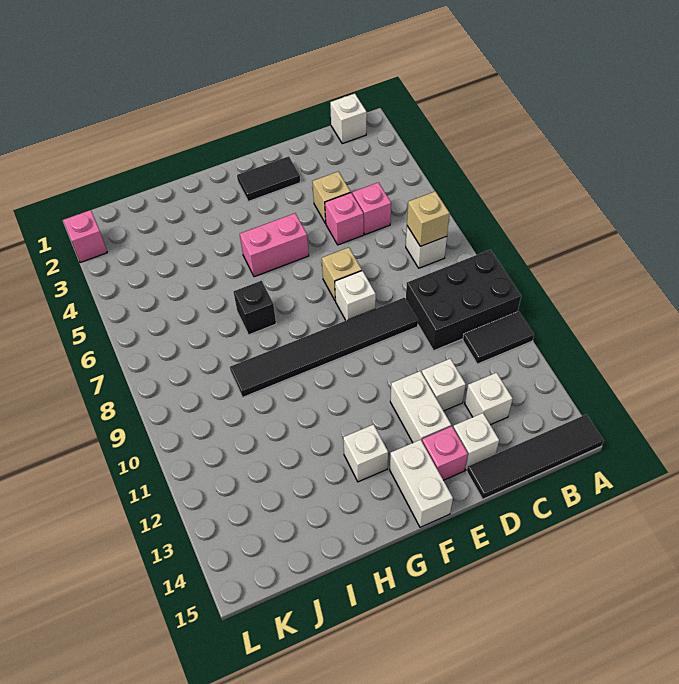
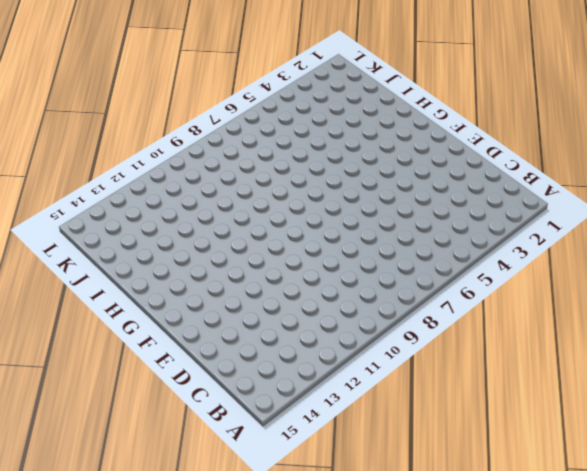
none -> black brick A9:C10 level 1
none -> black tile A11:B11 level 1
none -> black tile A15:D15 level 1

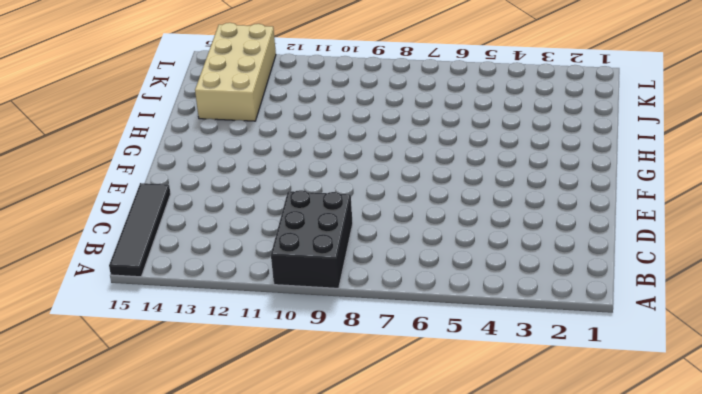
tan brick I13:L14 level 1 -> none
none -> black tile A11:B11 level 1
none -> white brick B1 level 1
none -> white brick B7 level 1

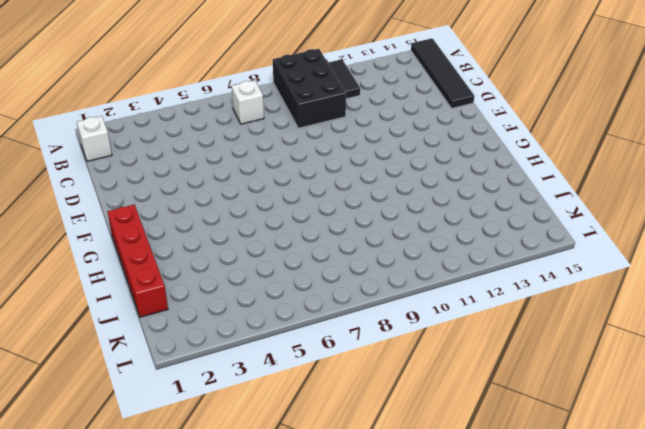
red brick G1:J1 level 1 -> none
none -> pink brick C5 level 1
none -> white brick C13 level 1
none -> tan brick D4 level 1

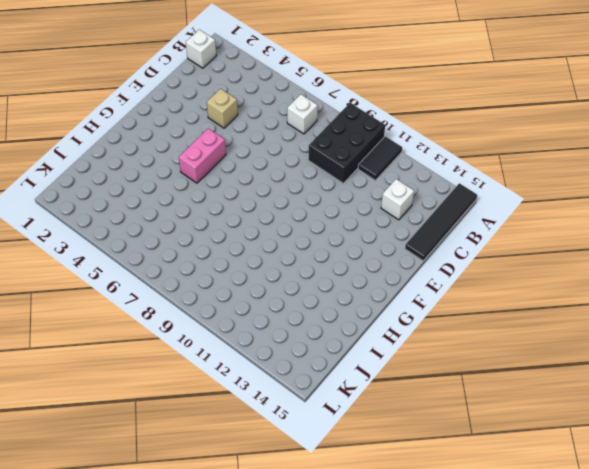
none -> pink brick C5 level 1
none -> pink brick D5 level 1
none -> black tile D9:I9 level 1

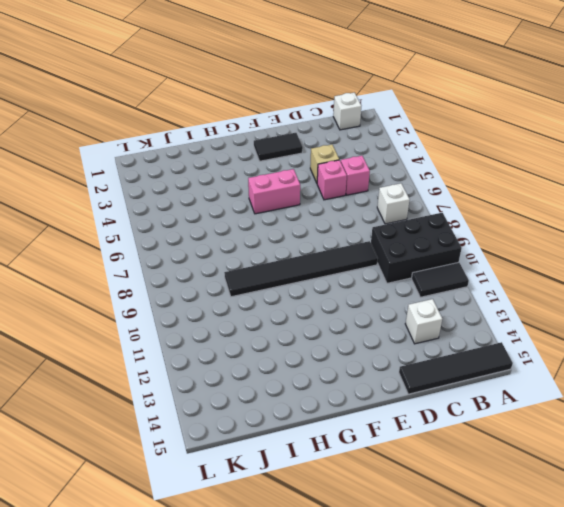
none -> white brick D12 level 1
none -> white brick D14 level 1
none -> tan brick E7 level 1

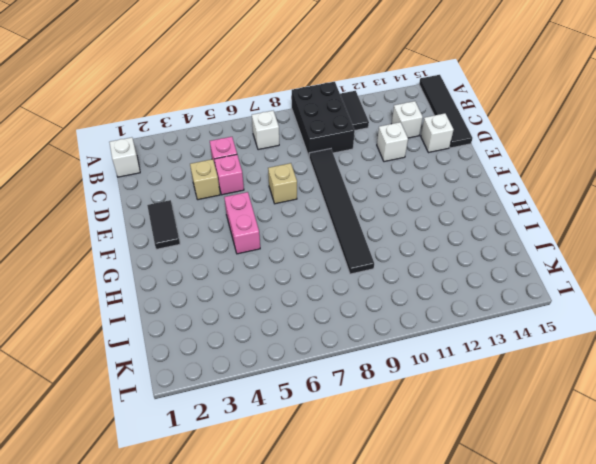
none -> white brick E8 level 1
none -> white brick E12:E13 level 1
none -> pink brick E14 level 1

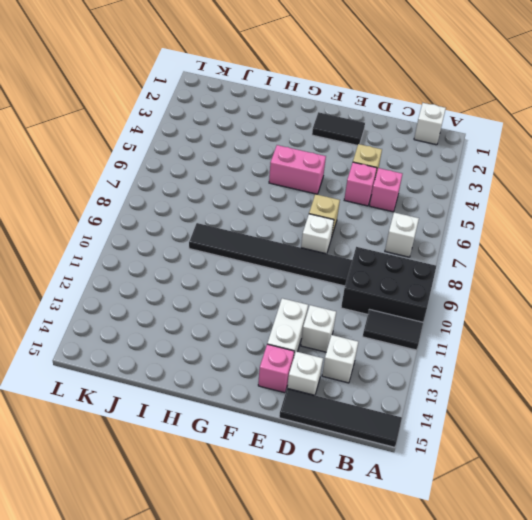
none -> white brick F14:F15 level 1
none -> white brick G13 level 1
none -> black brick H7 level 1

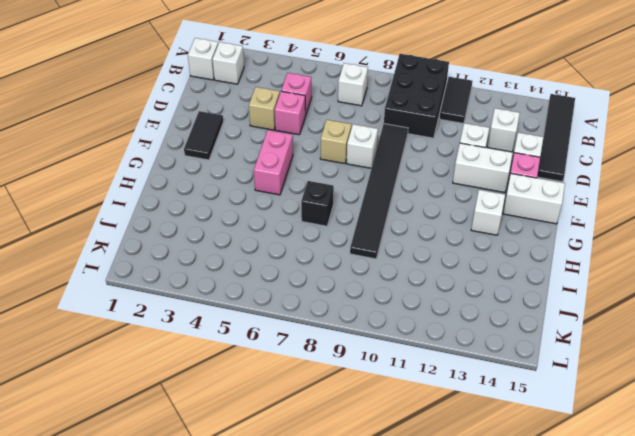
white brick B2 level 1 -> none
none -> pink brick L2 level 1
none -> tan brick B7 level 2

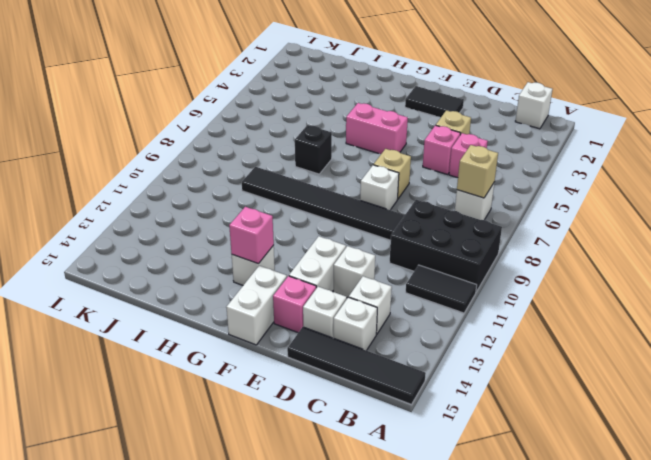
white brick C14 level 1 -> none
pink brick G13 level 2 -> pink brick L2 level 1

